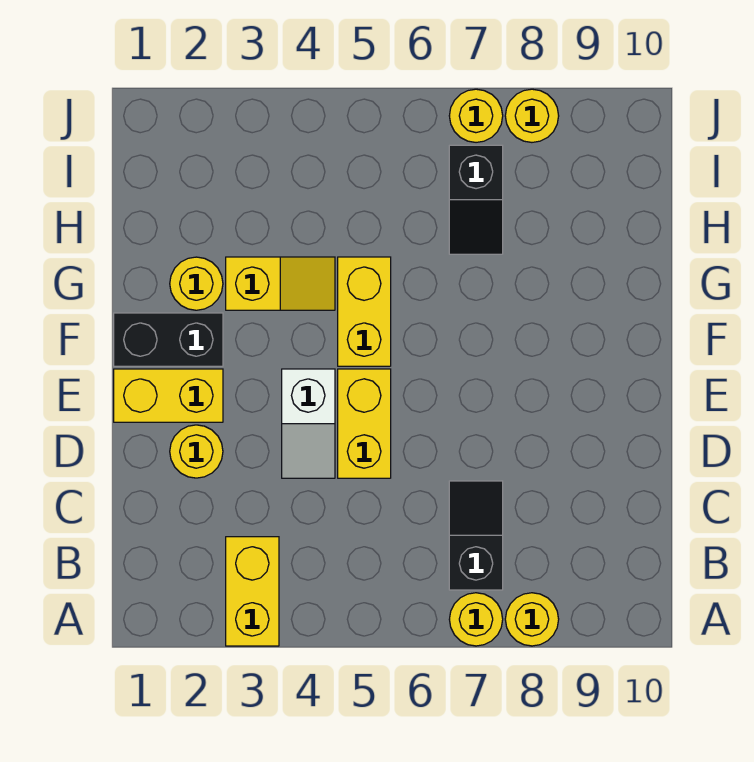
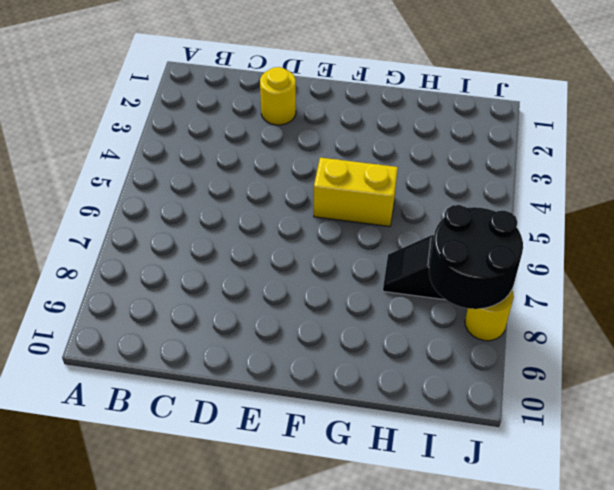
black round brick I7:J8 level 2 -> none
none -> yellow brick A3:B3 level 1
none -> yellow round brick A7 level 1
none -> yellow round brick A8 level 1

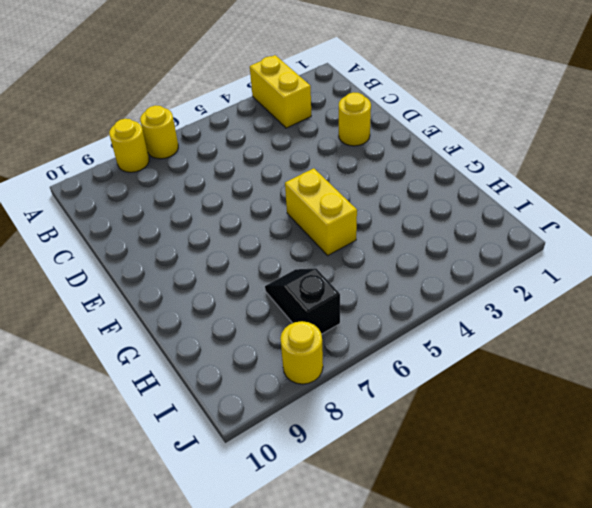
none -> black slope B7:C7 level 1 top B
none -> white slope D4:E4 level 1 top E
none -> yellow brick D5:E5 level 1

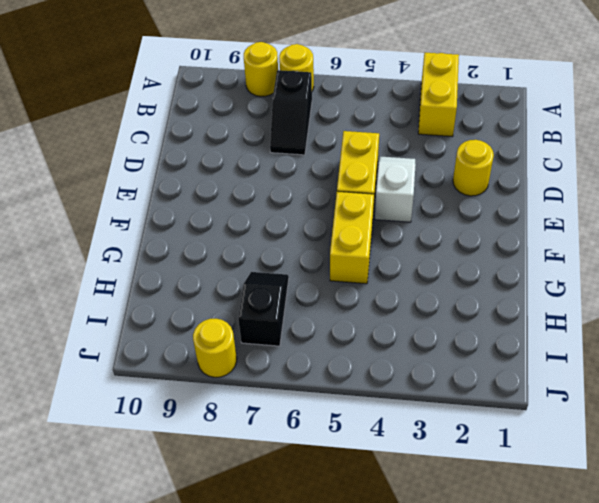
none -> yellow brick E1:E2 level 1
none -> black brick F1:F2 level 1
none -> yellow round brick G2 level 1

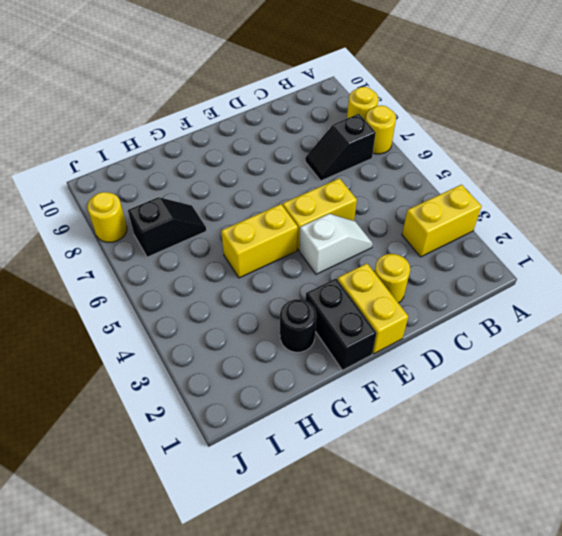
black round brick G2 level 1 -> yellow round brick G2 level 1
none -> yellow slope G3:G4 level 1 top 3
none -> yellow round brick J7 level 1

